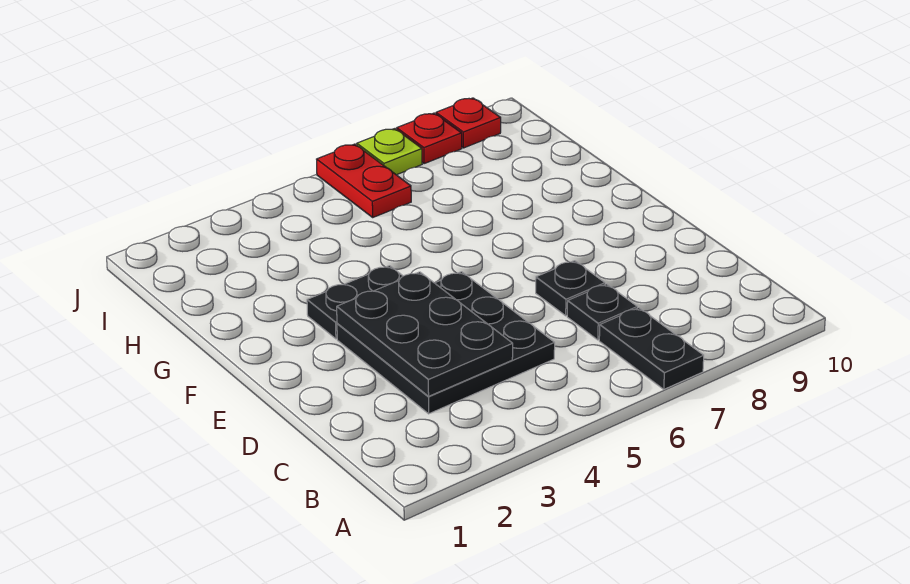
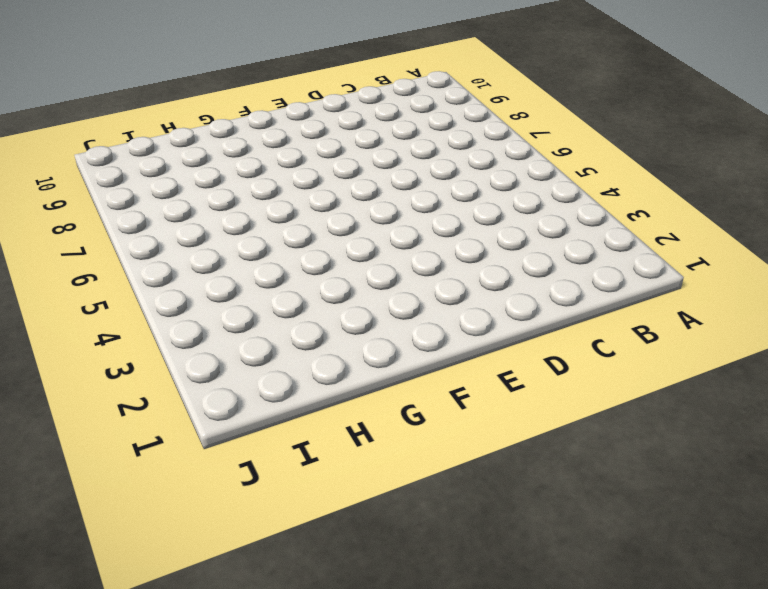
none -> black plate A7:B7 level 1
none -> black plate C3:E5 level 1

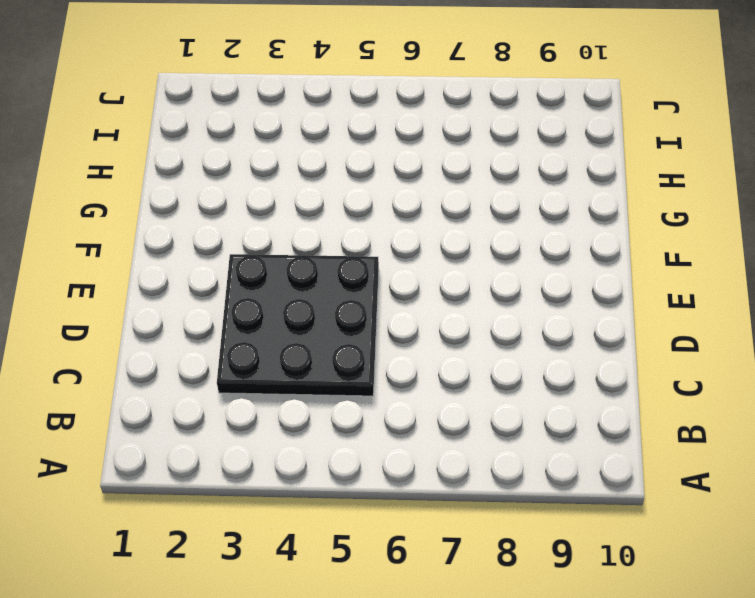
none -> black plate A7:B7 level 1
none -> black plate C7 level 1

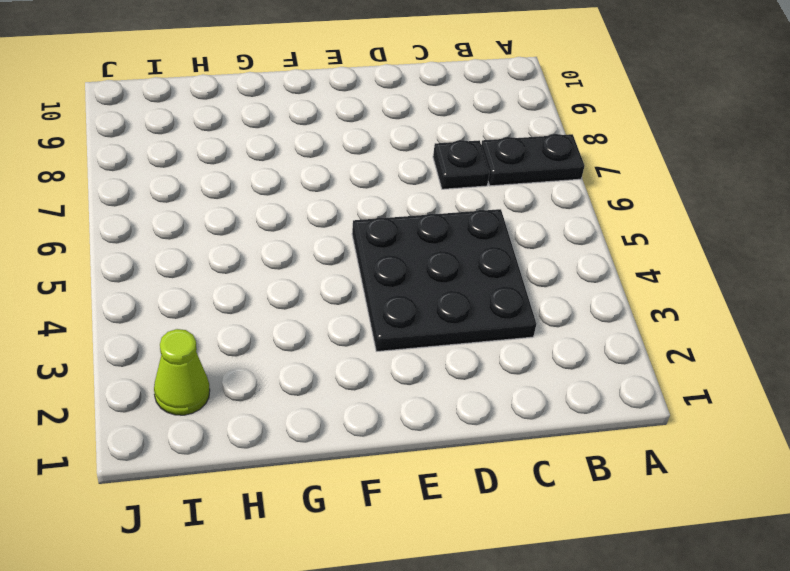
lime cone I2 level 1 -> none
none -> black plate D7 level 1
none -> black plate F3:F4 level 1

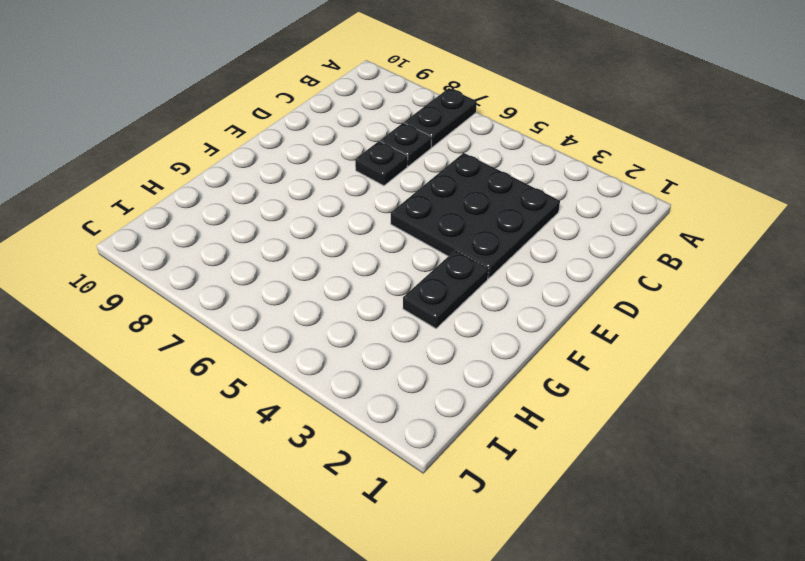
black plate F3:G3 level 1 -> black plate F3:F4 level 1
none -> red plate I6:J6 level 1
none -> lime plate J7 level 1

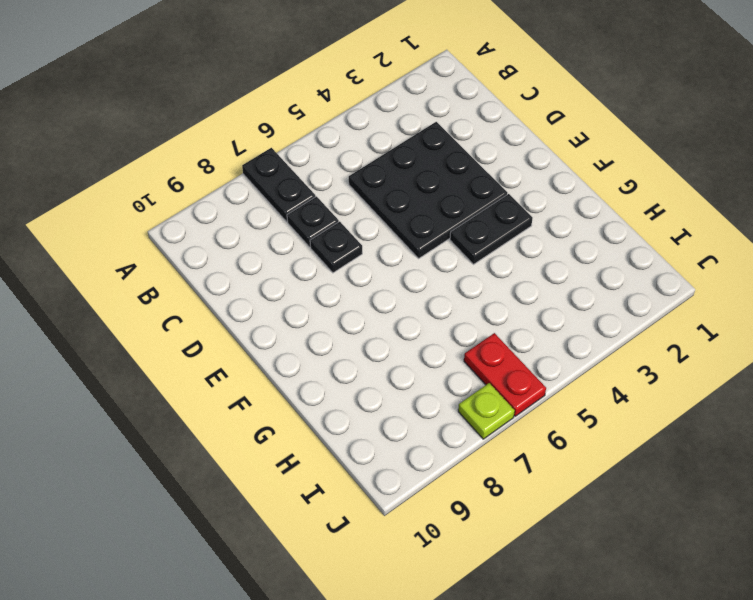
none -> red plate J8 level 1
none -> red plate J9 level 1

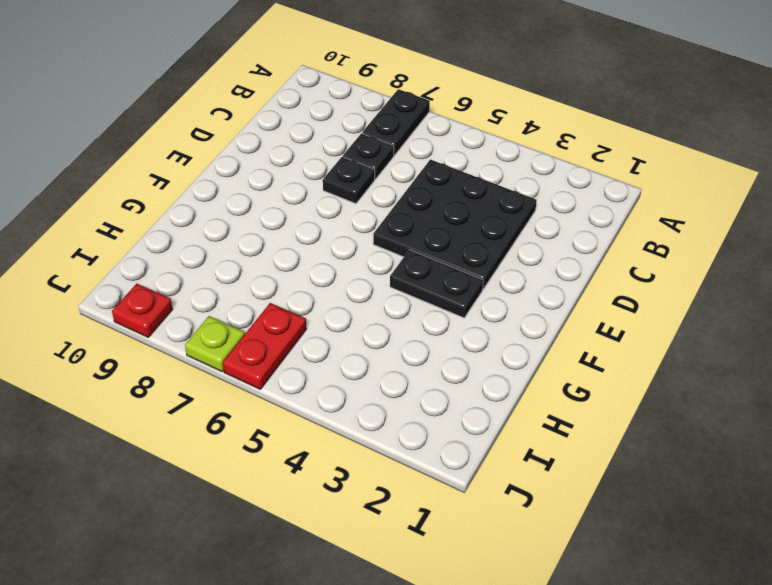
none -> red plate J8 level 1
none -> black plate C3:E4 level 2

